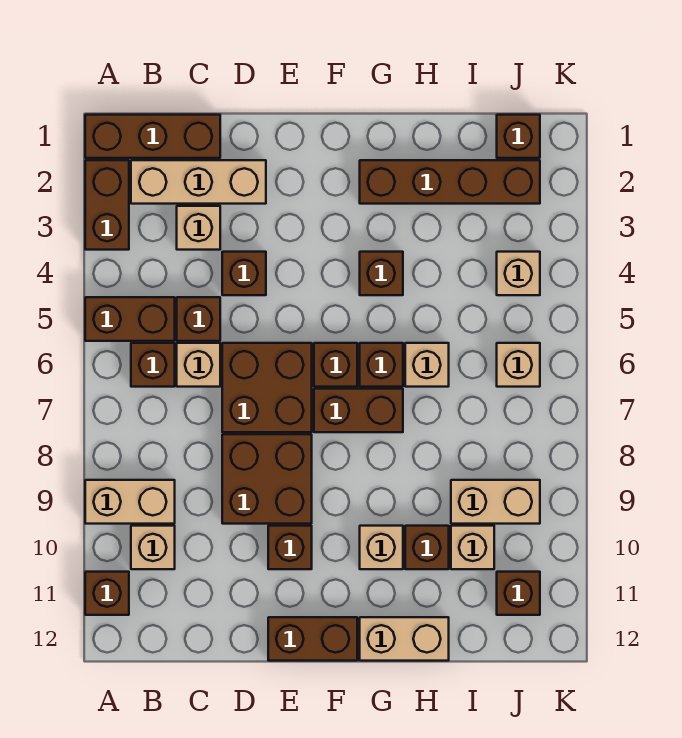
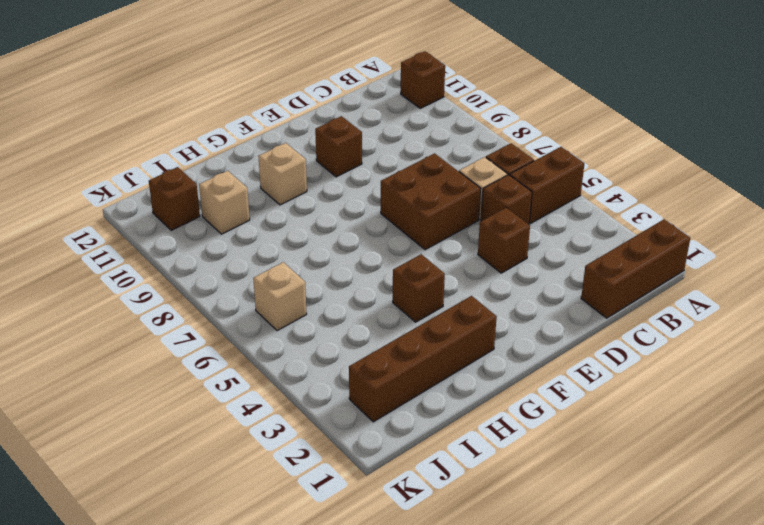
none -> brown brick A2:A3 level 1
none -> tan brick A9:B9 level 1
none -> tan brick B2:D2 level 1
none -> tan brick B10 level 1

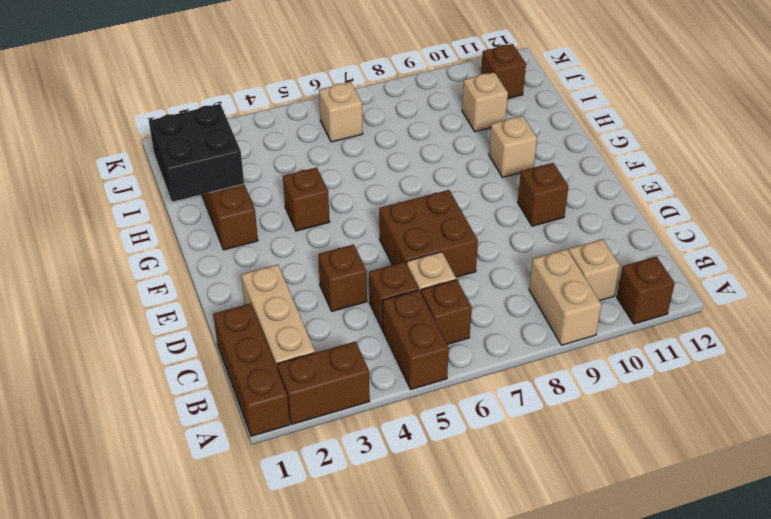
black brick H1:I2 level 2 -> none
none -> tan brick C3 level 1
none -> brown brick D8:E9 level 1
none -> brown brick E12:F12 level 1
none -> brown brick F6 level 1

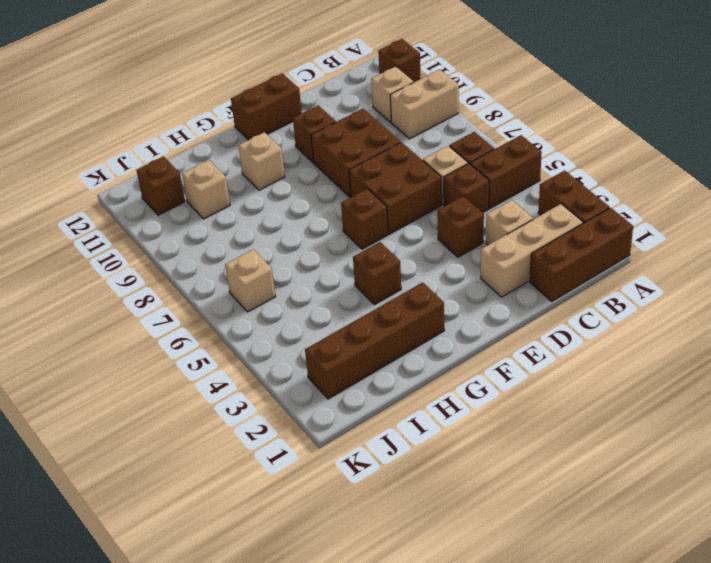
none -> brown brick F7:G7 level 1
none -> brown brick G6 level 1
none -> tan brick G12:H12 level 1
none -> tan brick H6 level 1

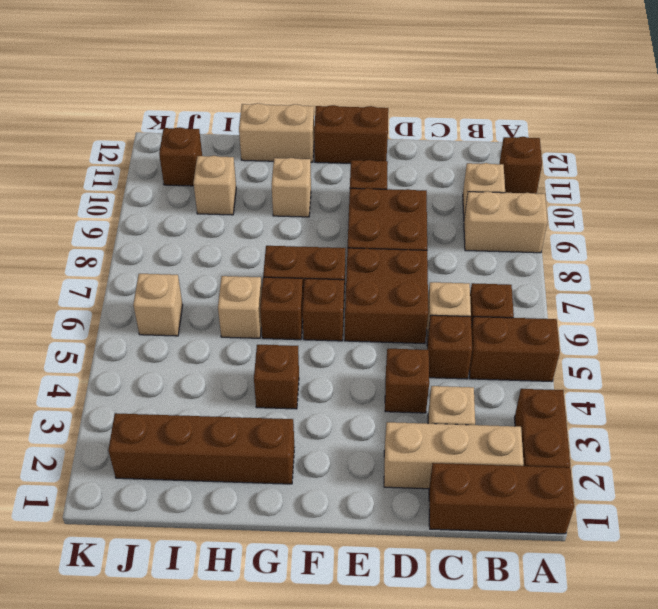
none -> brown brick H10 level 1
none -> tan brick I9:J9 level 1
none -> brown brick J1 level 1
none -> tan brick J4 level 1

